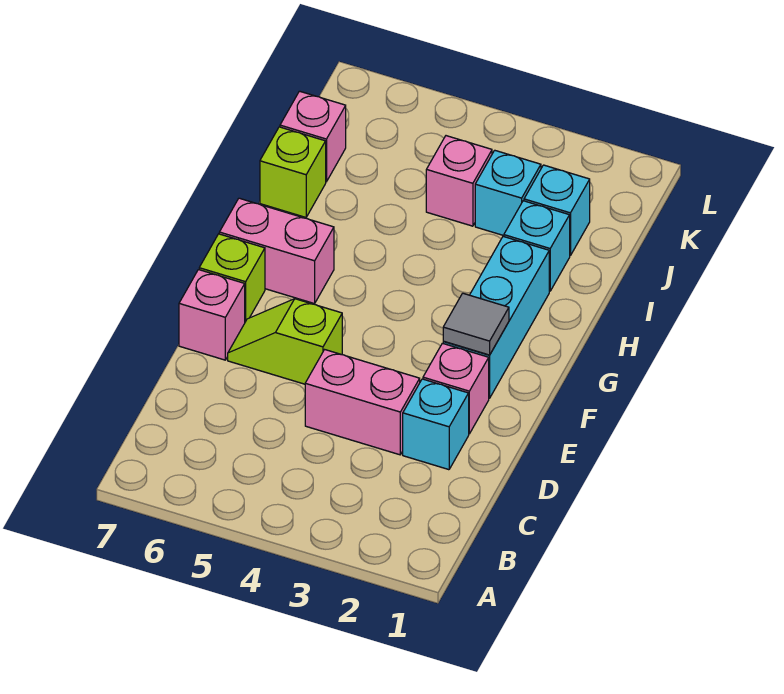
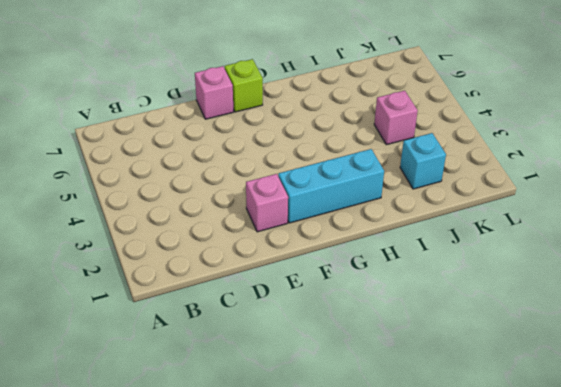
none -> cyan brick D2 level 1
none -> pink brick D3:D4 level 1
none -> lime slope E5:E6 level 1 top 5

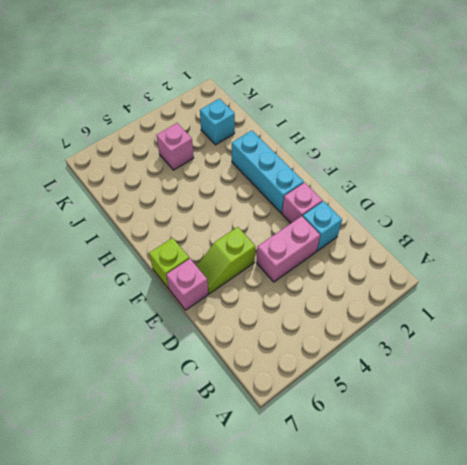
none -> pink brick G6:G7 level 1
none -> cyan brick I2 level 1
none -> lime brick I7 level 1

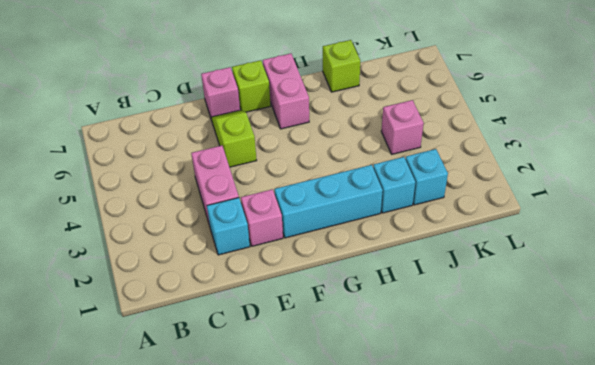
none -> cyan brick J3 level 1
none -> pink brick J7 level 1
none -> grey tile F2 level 2

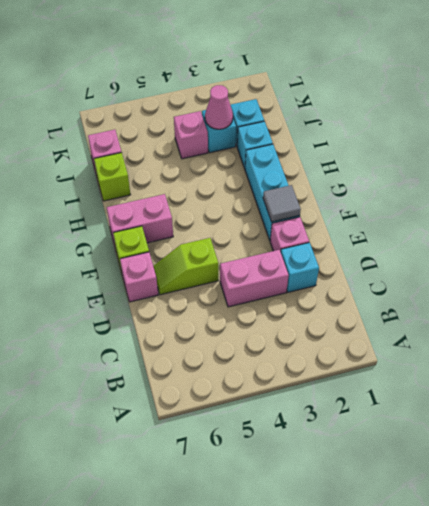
pink cone J3 level 2 -> none

